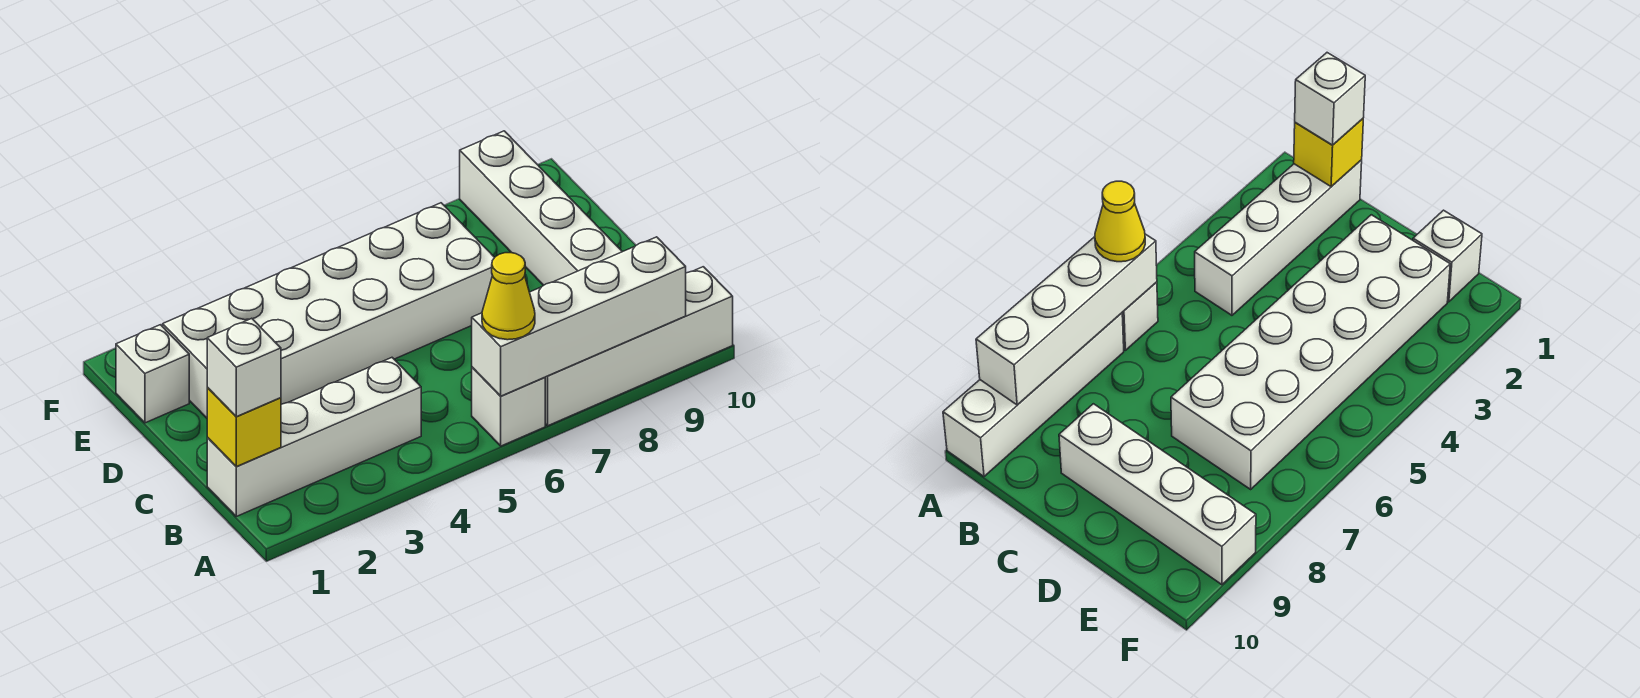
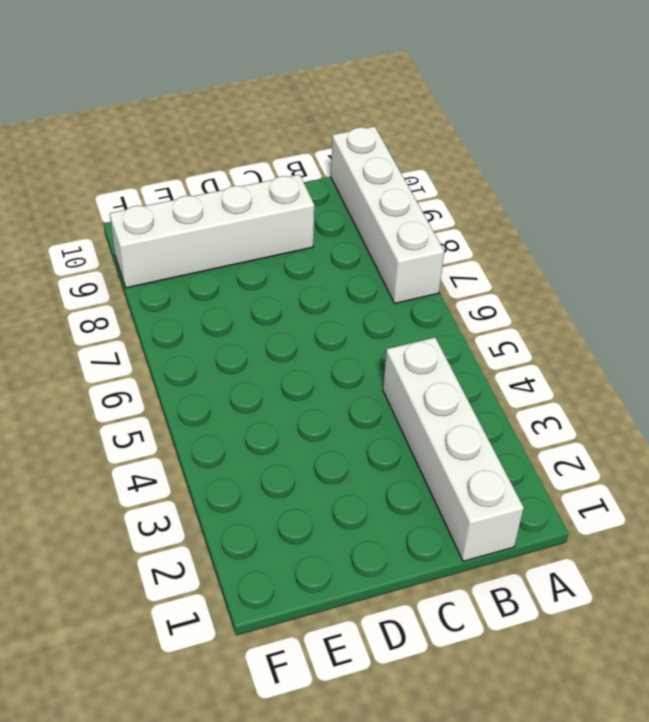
none -> white brick A6 level 1
none -> white brick D2:E7 level 1

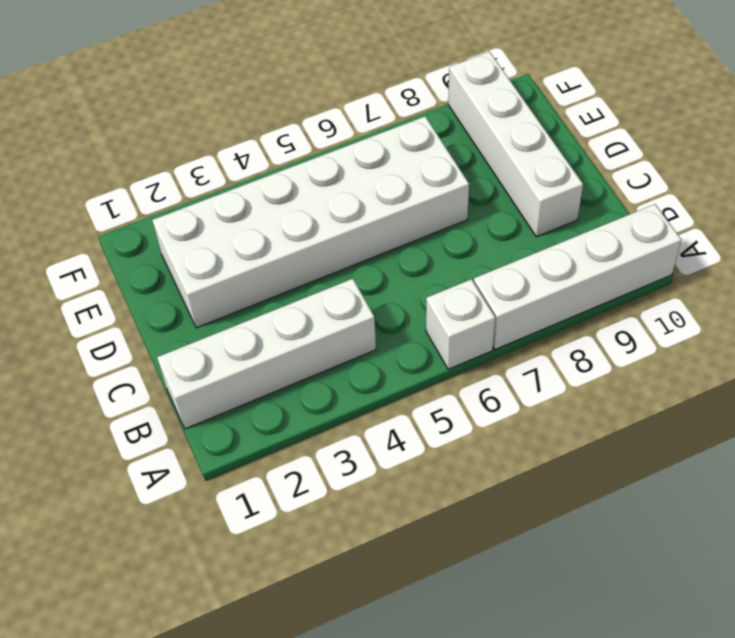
none -> white brick E1 level 1
none -> white brick A6:A9 level 2

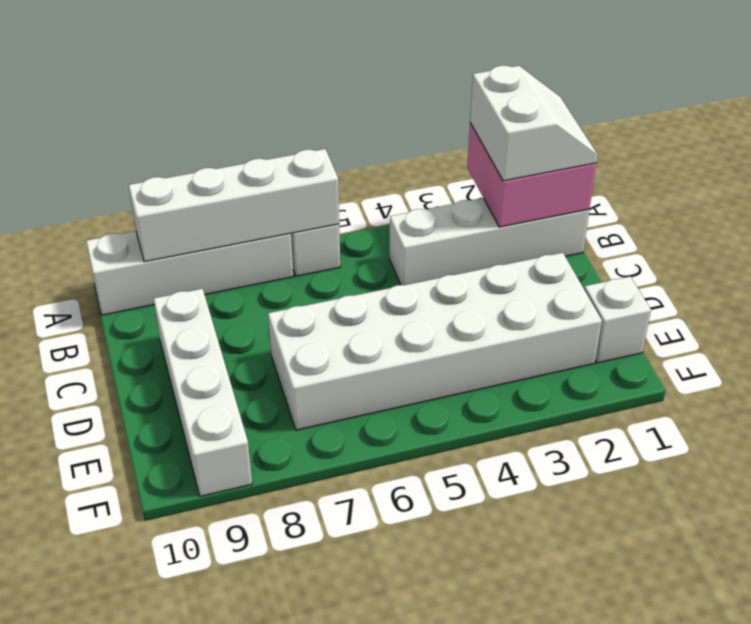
pink brick A1:B2 level 2 -> yellow brick B1 level 2
white slope A1:B2 level 3 top 2 -> white brick B1 level 3
none -> yellow cone A6 level 3

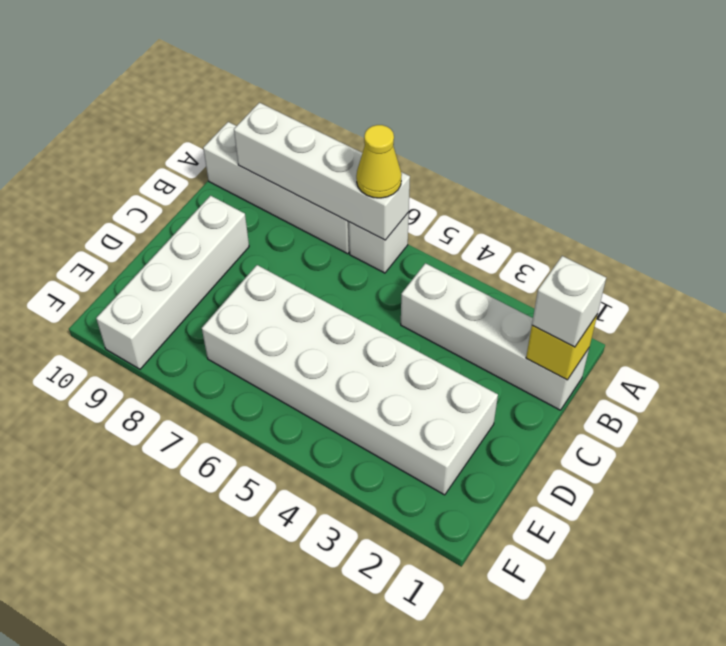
none -> white brick E1 level 1

